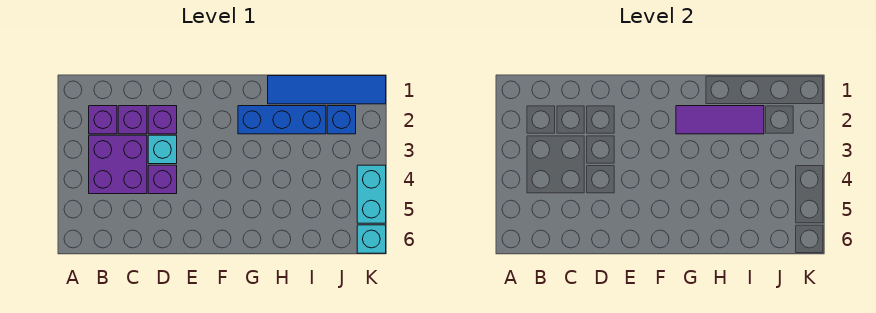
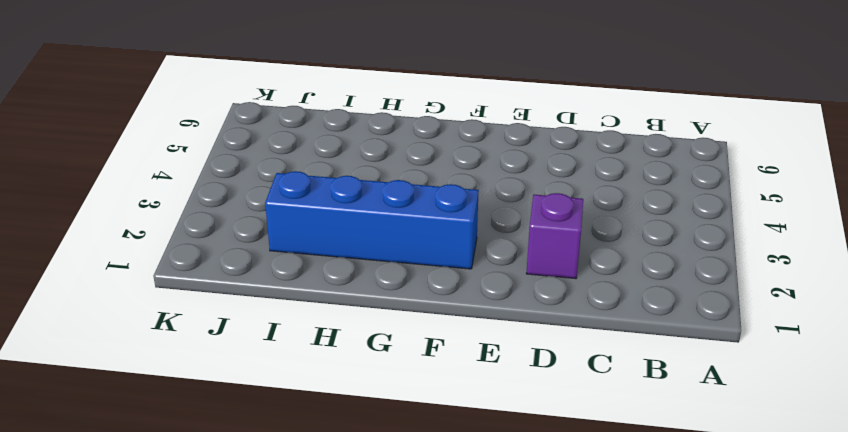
blue brick F2:I2 level 1 -> blue brick G2:I2 level 1
none -> purple brick B2 level 1
none -> purple brick B3:C4 level 1
none -> purple brick C2 level 1

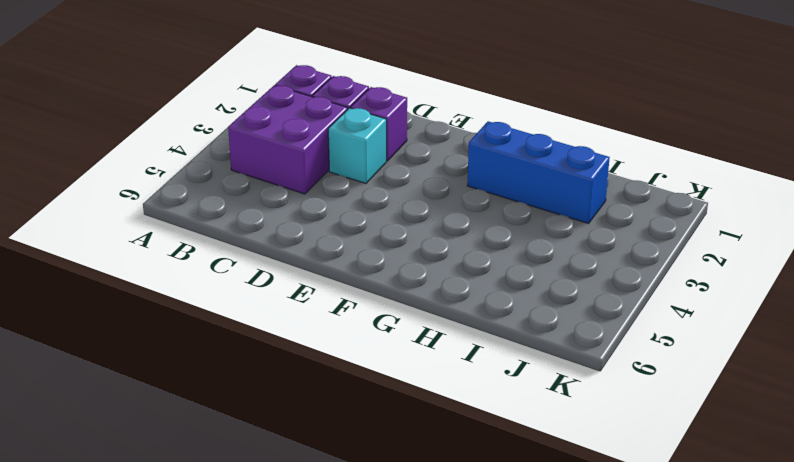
none -> purple brick D4 level 1
none -> blue tile H1:K1 level 1
none -> blue brick J2 level 1

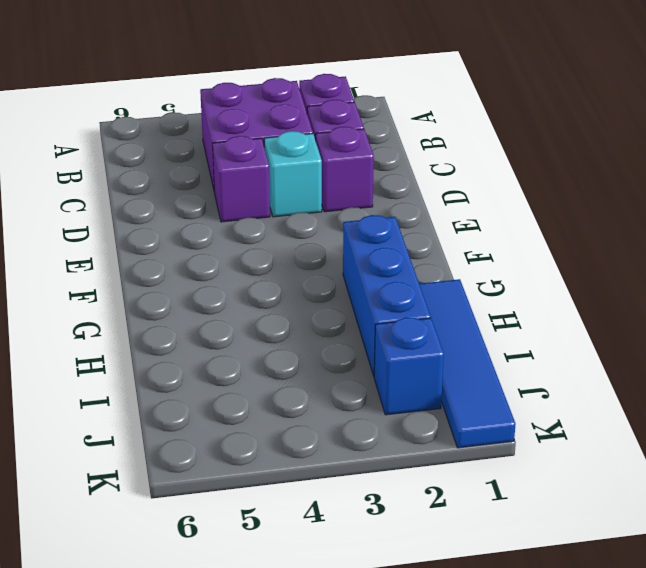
none -> cyan brick K4:K5 level 1
none -> cyan brick K6 level 1
none -> purple tile G2:I2 level 2

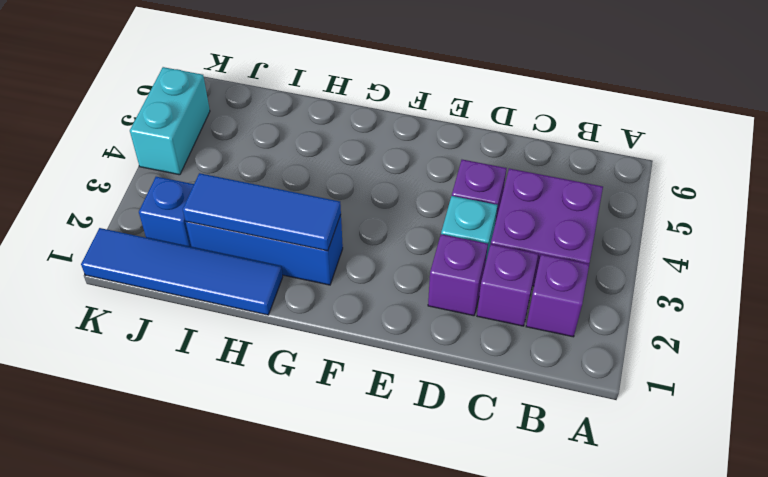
blue tile G2:I2 level 2 -> purple tile G2:I2 level 2
none -> cyan brick K6 level 1

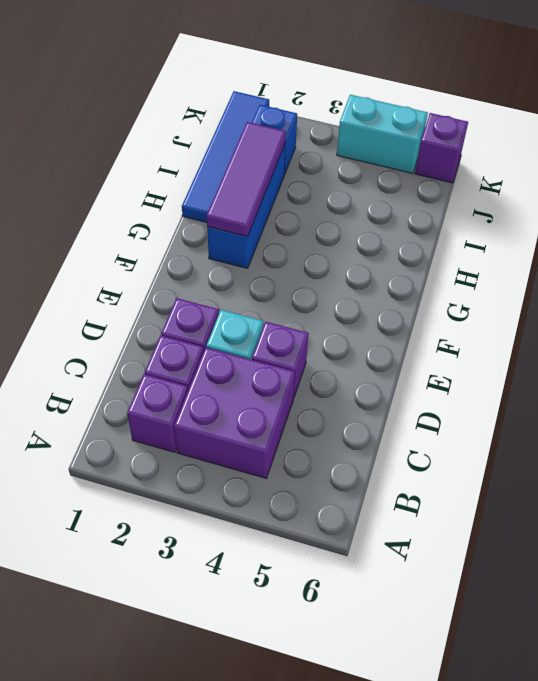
purple brick K6 level 1 -> cyan brick K6 level 1

